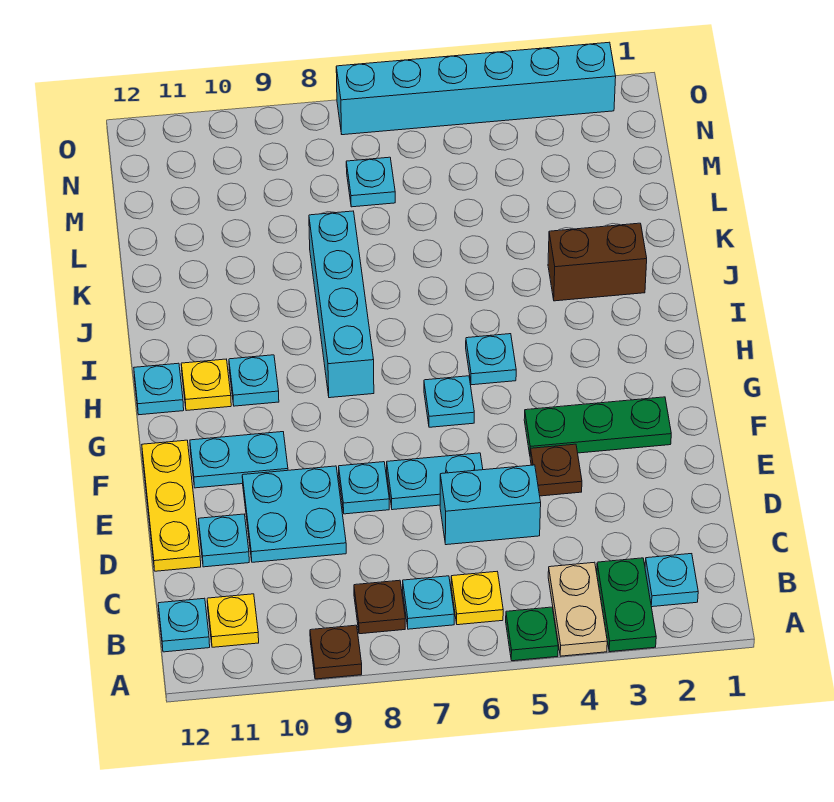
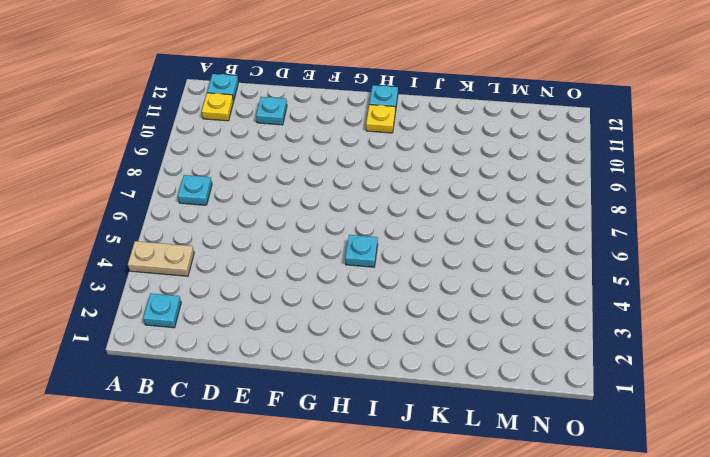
none -> green plate A3:B3 level 1
none -> green plate A5 level 1
none -> brown plate A9 level 1

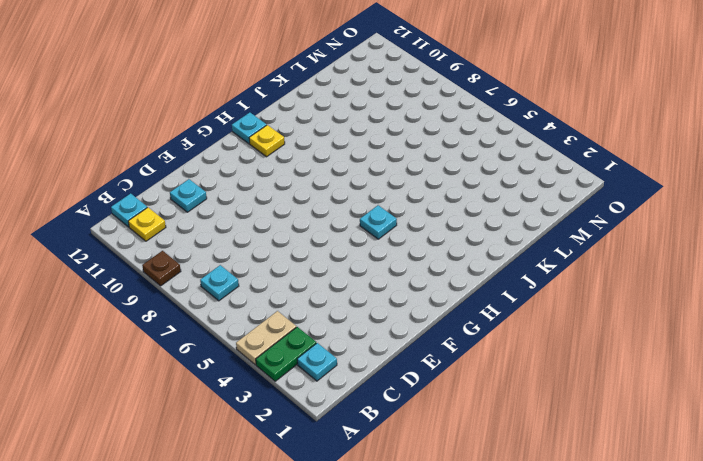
none -> green plate A5 level 1
none -> yellow plate B6 level 1
none -> brown plate B8 level 1

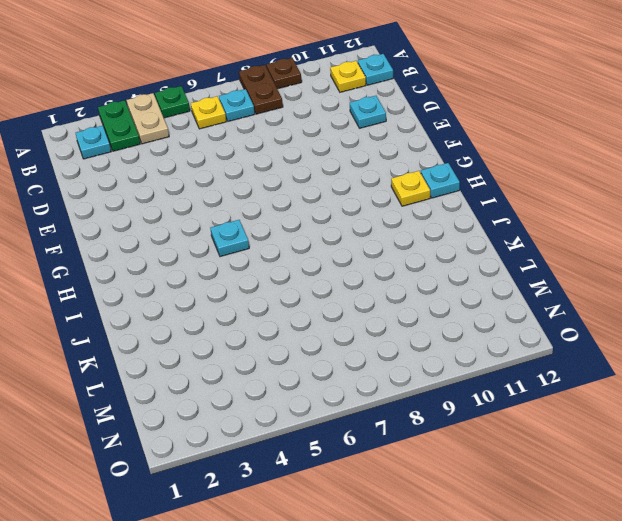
brown plate A8:B8 level 1 -> brown plate B8 level 1
none -> cyan brick D5:D6 level 1
none -> cyan plate D9:E10 level 1
none -> yellow plate D12:F12 level 1

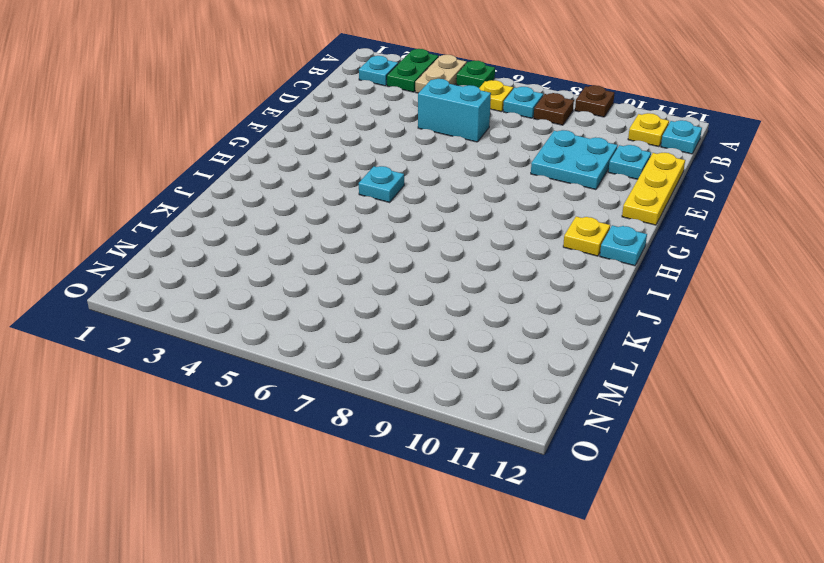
none -> brown plate E4 level 1
none -> cyan plate E6:E7 level 1
none -> cyan plate E8 level 1

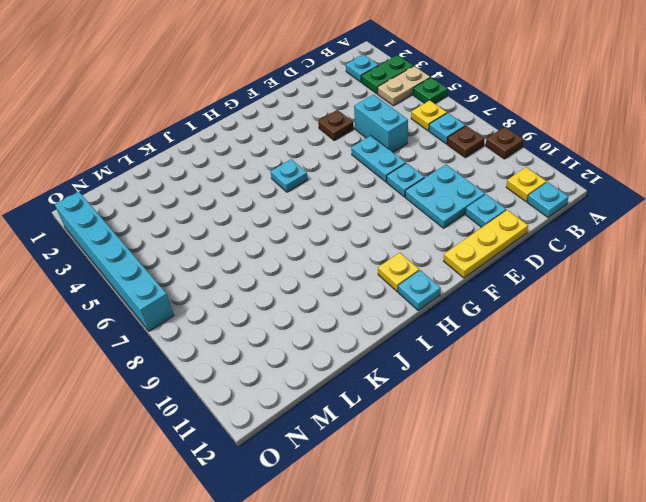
none -> green plate F2:F4 level 1
none -> cyan plate F10:F11 level 1
none -> cyan plate G6 level 1

